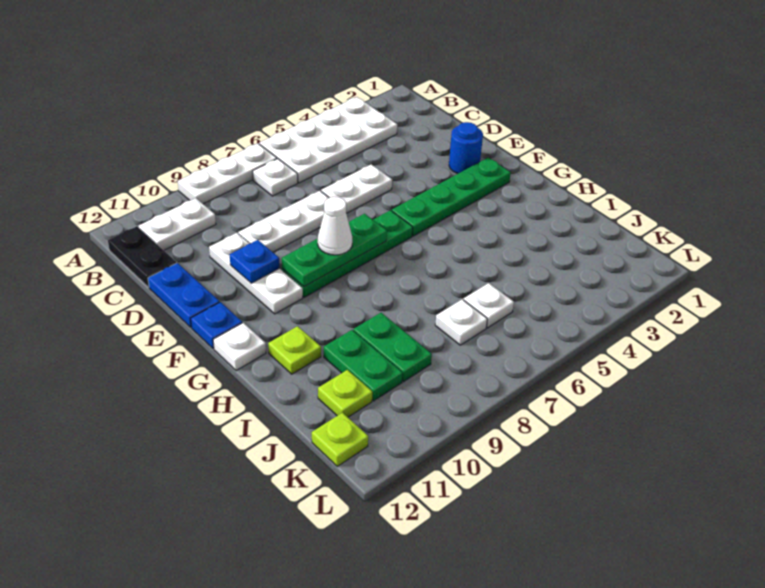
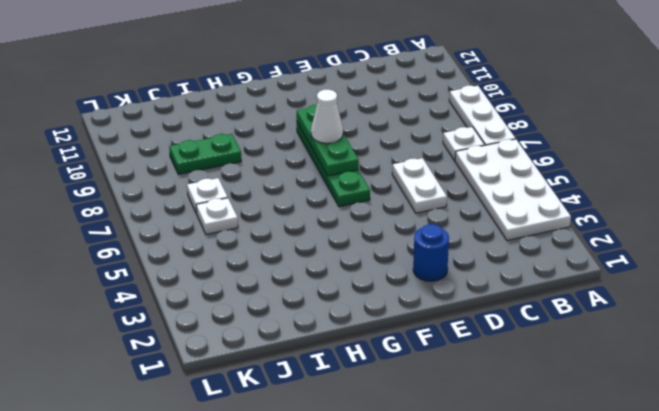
none -> white plate B10:B11 level 1
none -> black plate B12:C12 level 1
none -> white plate D7:D9 level 1

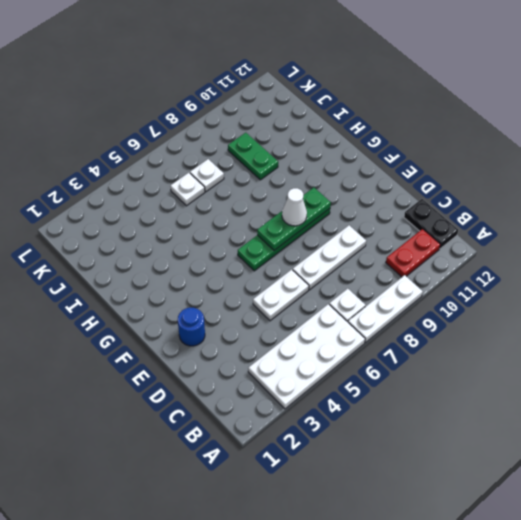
red plate B10:B11 level 1 -> white plate B10:B11 level 1
none -> white plate D10:F10 level 1
none -> blue plate D12:E12 level 1
none -> green plate F2:F5 level 1

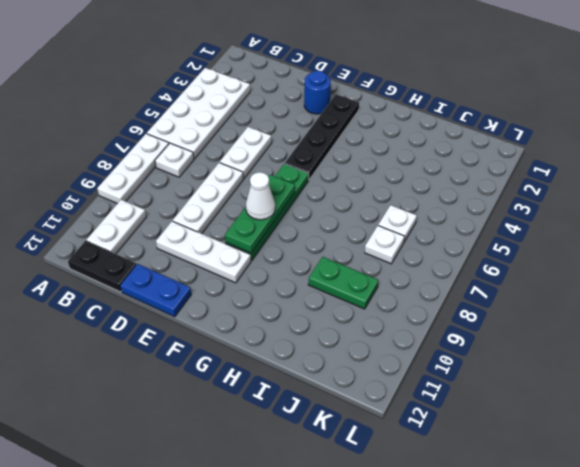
black plate F2:F5 level 1 -> green plate F2:F5 level 1
none -> blue plate F12 level 1
none -> white plate G12 level 1
none -> lime plate H11 level 1

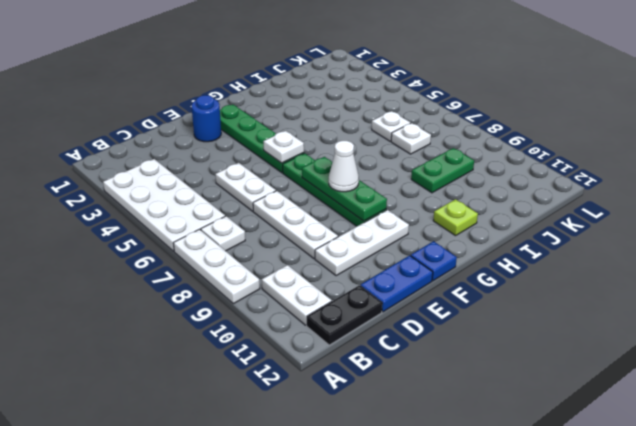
white plate F5 level 2 -> white plate G12 level 1
none -> green plate I10:J10 level 1
none -> lime plate J11 level 1
none -> lime plate K12 level 1

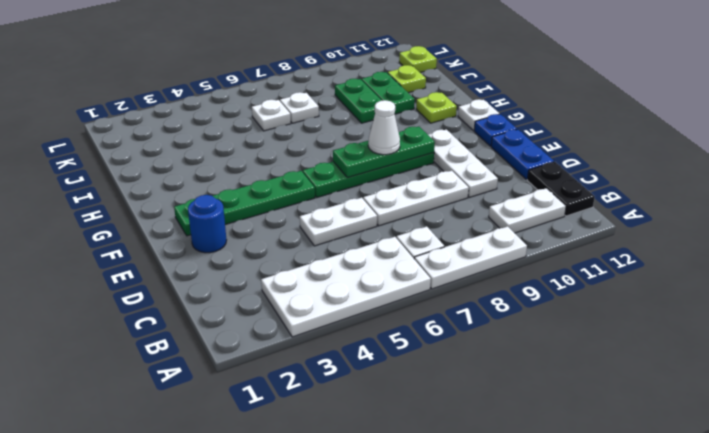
none -> blue plate E10 level 2

